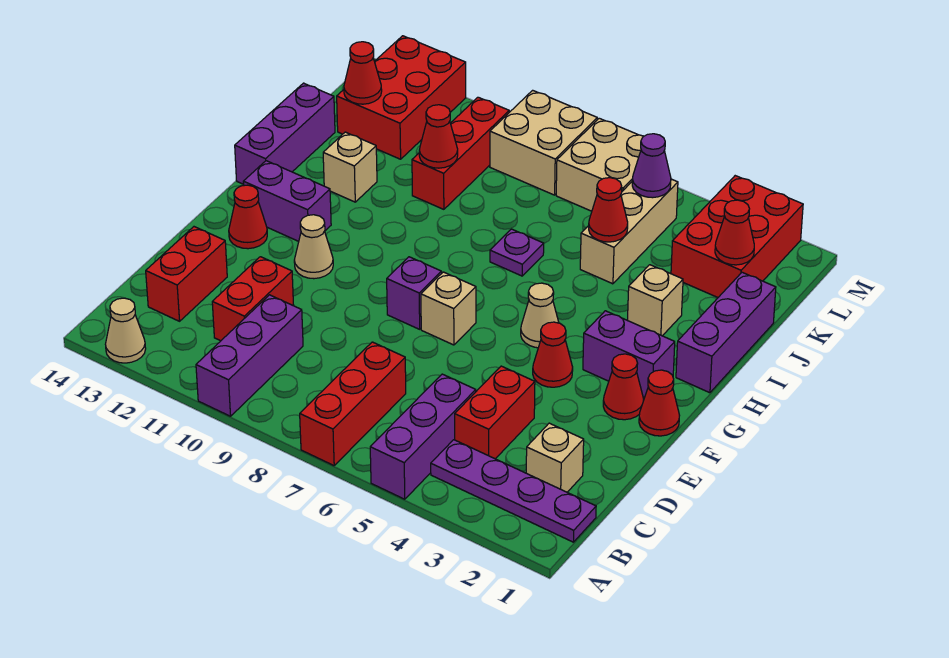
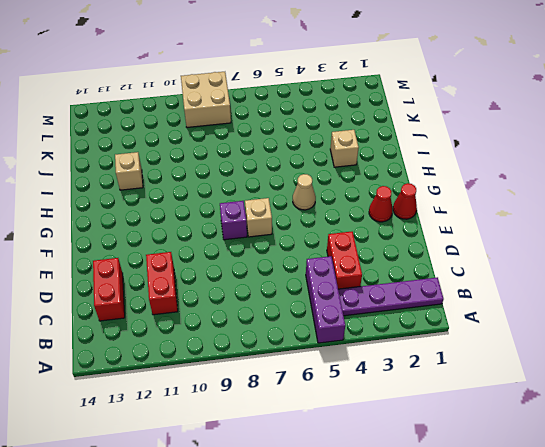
none -> red brick A7:C7 level 1
none -> purple brick A10:C10 level 1
none -> tan cone A13 level 1
none -> tan brick C2 level 1

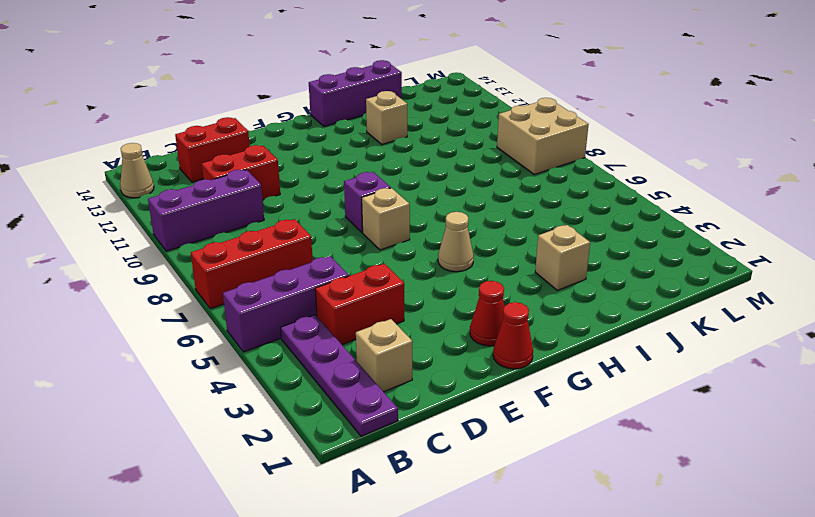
none -> red cone F4 level 1
none -> tan cone F11 level 1
none -> red cone F13 level 1
none -> purple brick G2:G3 level 1

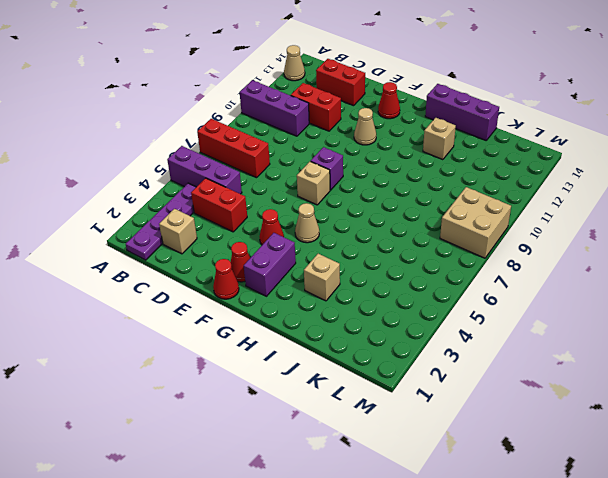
none -> purple brick G12:G13 level 1
none -> purple brick H1:J1 level 1
none -> purple plate I7 level 1
none -> tan brick J5:L5 level 1

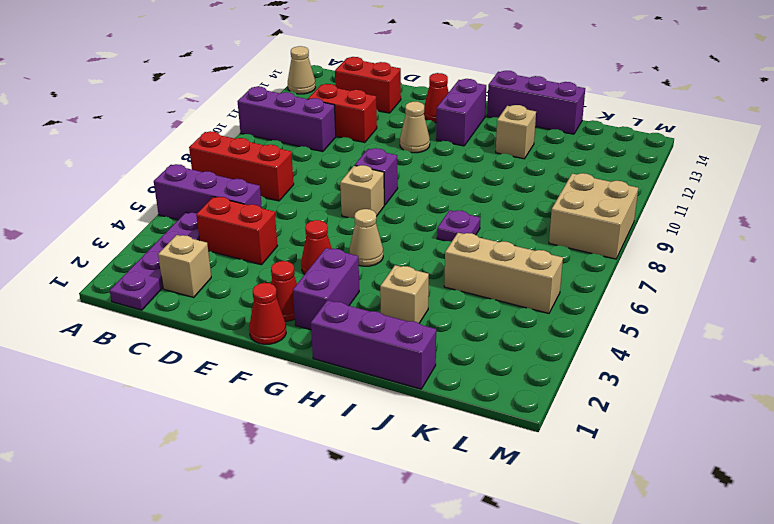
none -> red brick J10:L10 level 1
none -> red brick K2:M3 level 1
none -> red brick K12:M13 level 1
none -> tan brick L6:M7 level 1

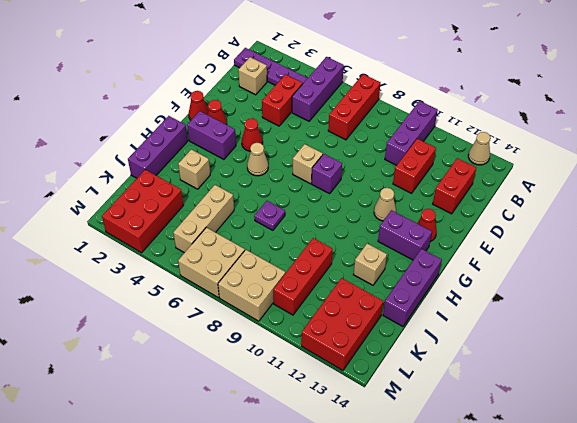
none -> red cone J5 level 2
none -> red cone J10 level 2
none -> red cone K2 level 2
none -> red cone K13 level 2

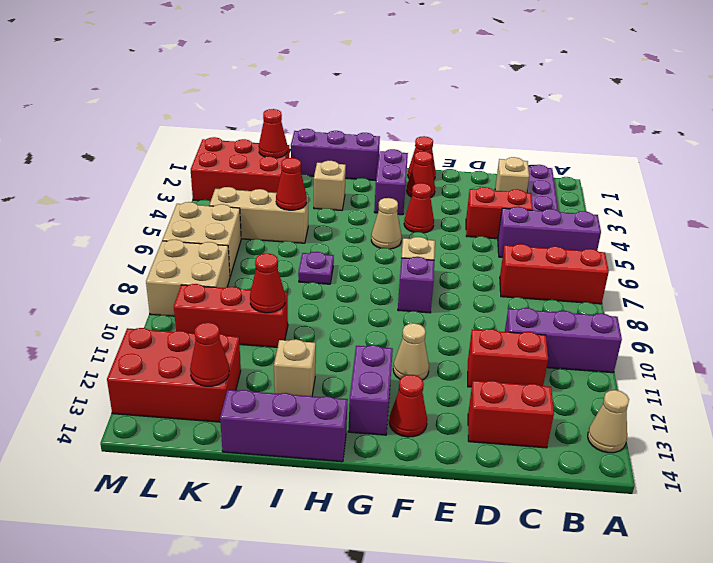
none -> purple cone L5 level 2

